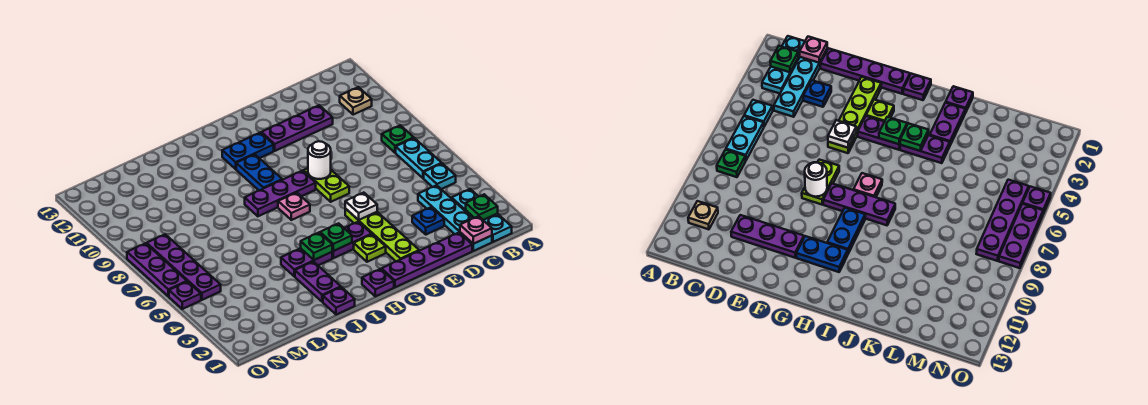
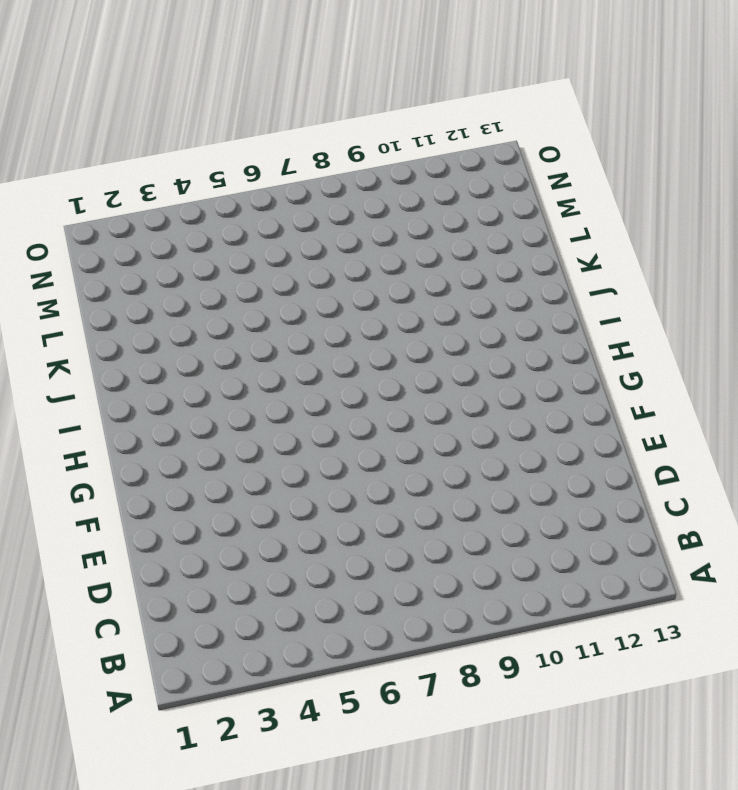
none -> cyan plate B1:B3 level 1
none -> cyan plate B5 level 1
none -> cyan plate B6:B7 level 1
none -> green plate B8 level 1

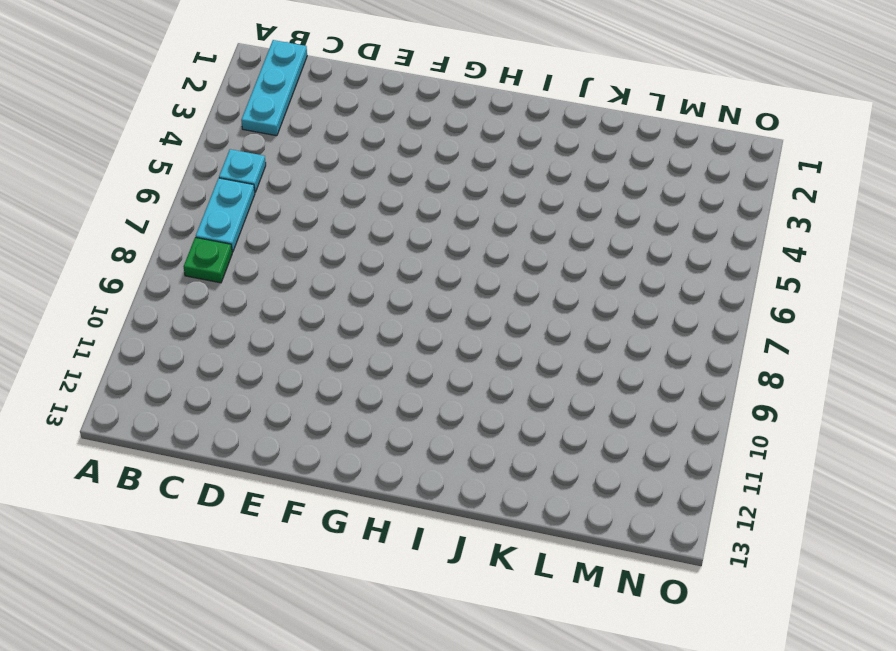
none -> tan plate B11 level 1
none -> cyan plate C1:C4 level 1
none -> purple plate D1:G1 level 1
none -> blue plate D3 level 1

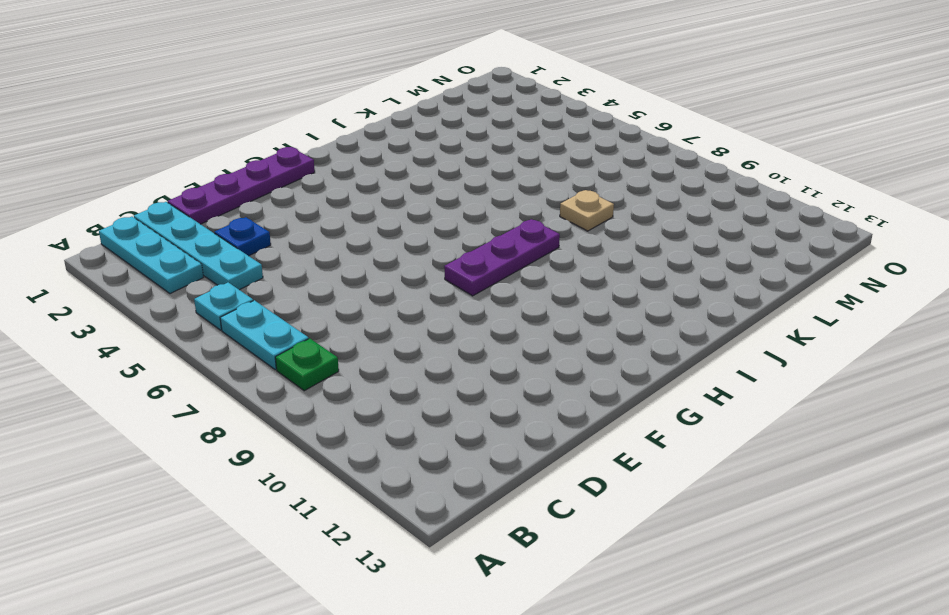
tan plate K8 level 1 -> tan plate B11 level 1
none -> purple plate D11:F11 level 1
none -> lime plate F2:F5 level 1
none -> lime plate F7:F8 level 1
none -> lime plate G3 level 1

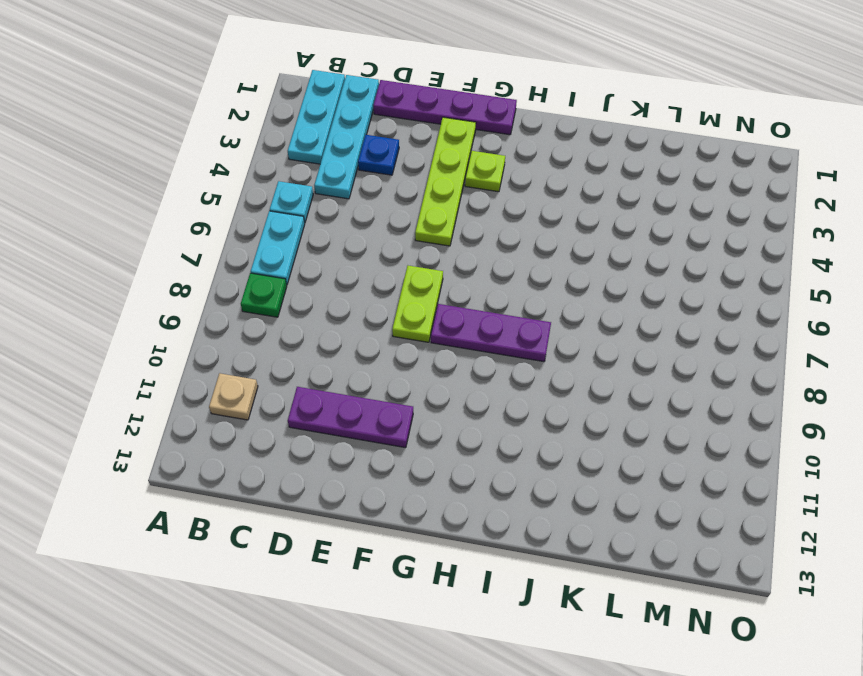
none -> purple plate G4:H4 level 1
none -> blue plate G11:H11 level 1
none -> purple plate H1 level 1
none -> pink plate H7 level 1

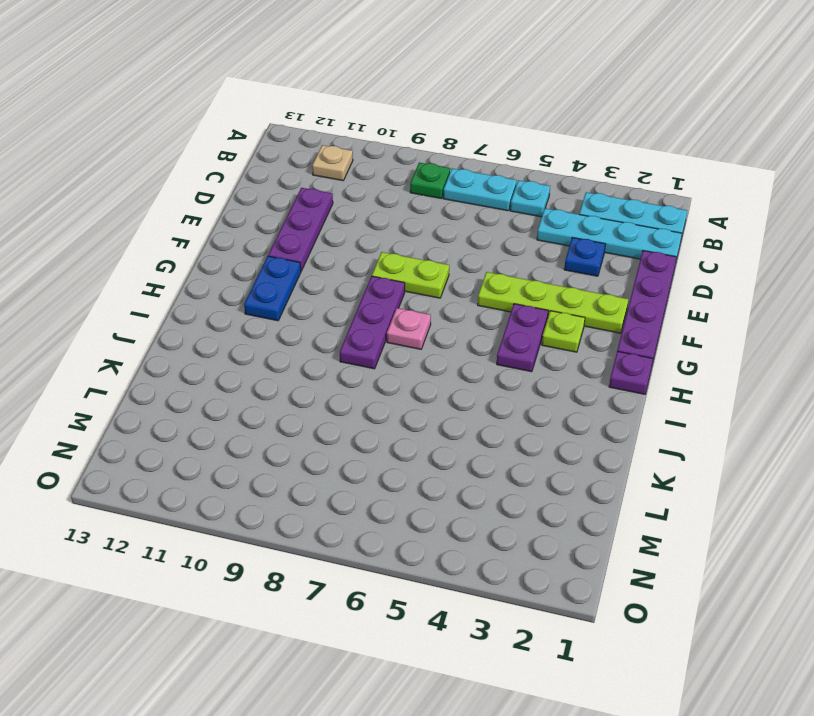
none -> blue plate H9:H10 level 1
none -> purple plate I4:J4 level 1
none -> purple plate J1 level 1
none -> purple plate J2:J3 level 1

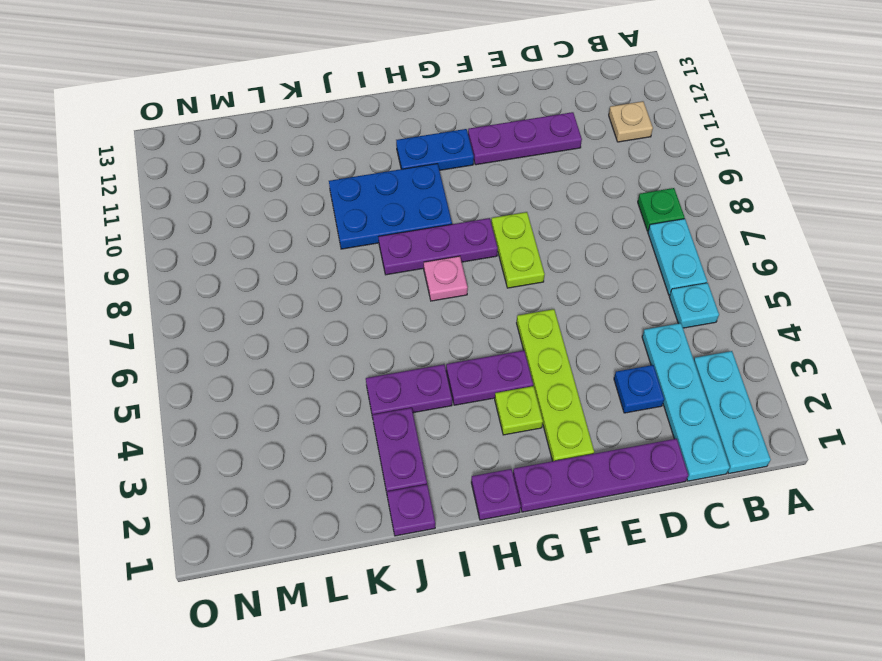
blue plate H9:J10 level 1 -> blue plate H9:H10 level 1
none -> purple plate N5:N8 level 1
none -> purple plate O5 level 1
none -> purple plate O6:O8 level 1
none -> green plate B2 level 2

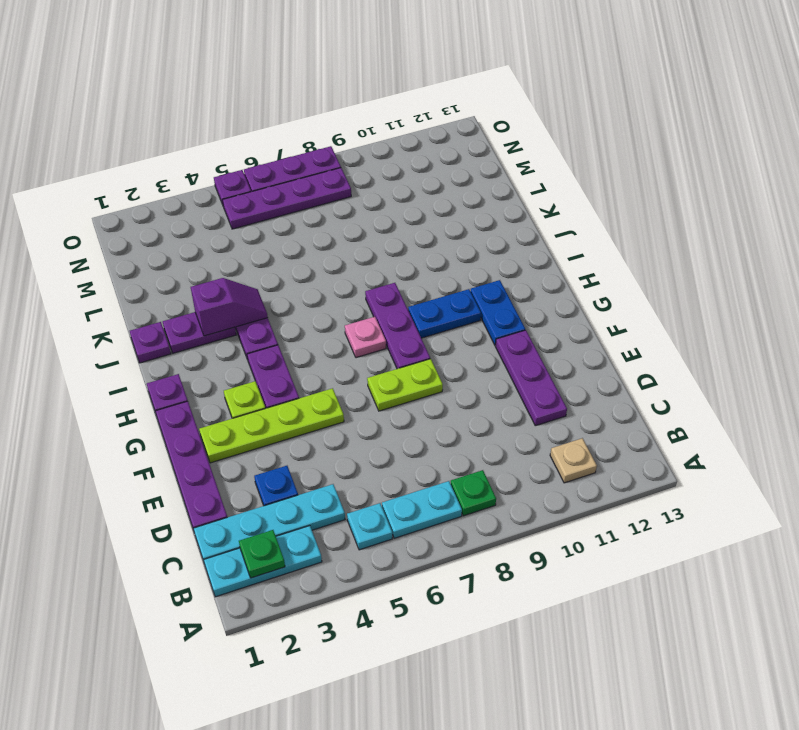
purple slope J3:J4 level 2 top 3 -> none
none -> pink plate C1 level 2
none -> white plate F5 level 2
none -> white round brick F8 level 2
none -> green plate H4 level 2

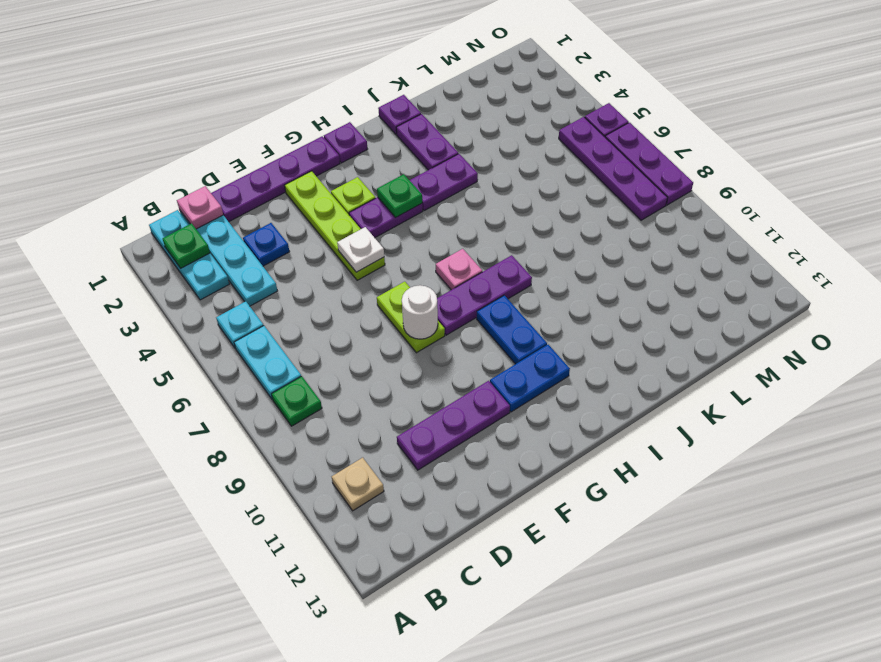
none -> green plate I4 level 2

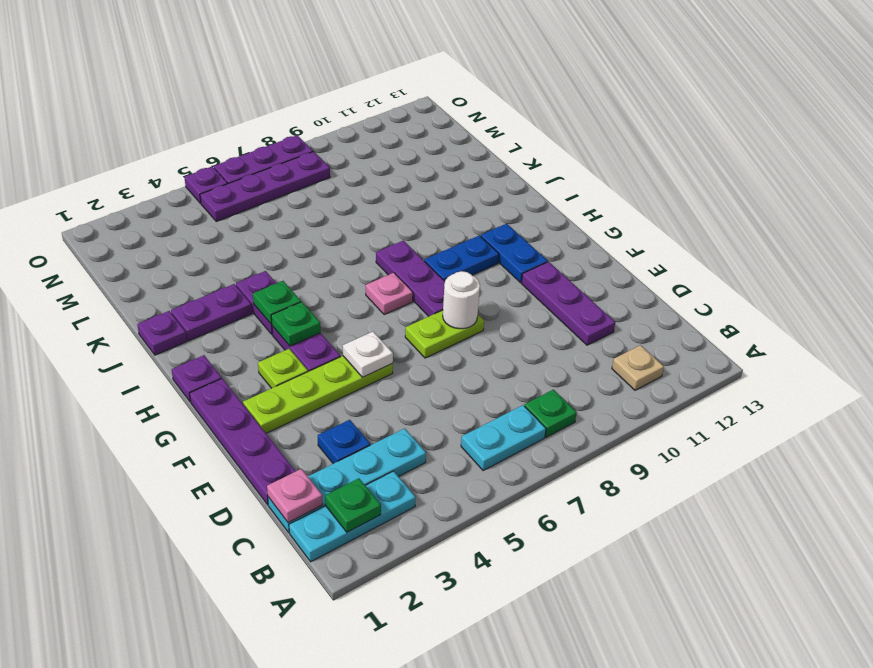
none -> cyan plate B5 level 1

